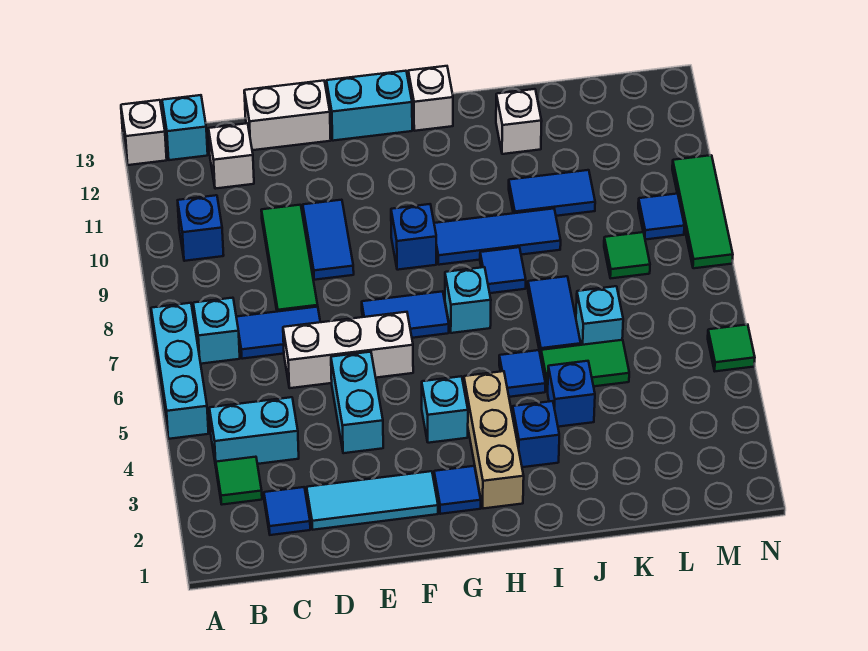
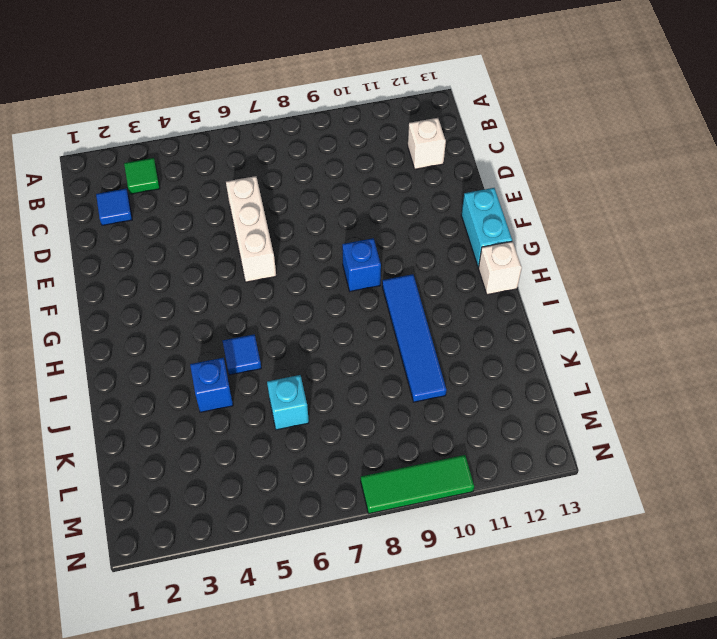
blue tile H10:K10 level 1 -> blue tile J10:K10 level 1
none -> cyan brick A5:A7 level 1
none -> white brick A13 level 1
none -> cyan brick B4:C4 level 1
none -> cyan brick B7 level 1

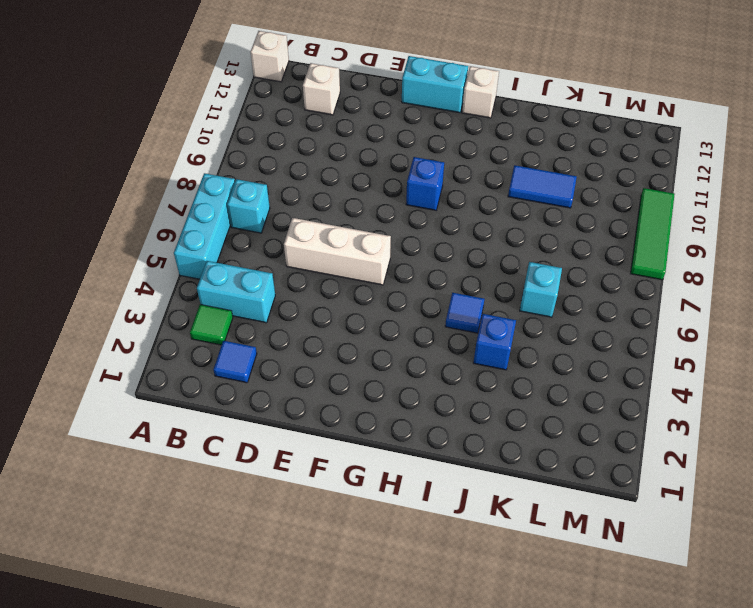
none -> blue brick B10 level 1
none -> cyan brick B13 level 1
none -> blue tile C7:D7 level 1
none -> cyan tile D2:F2 level 1

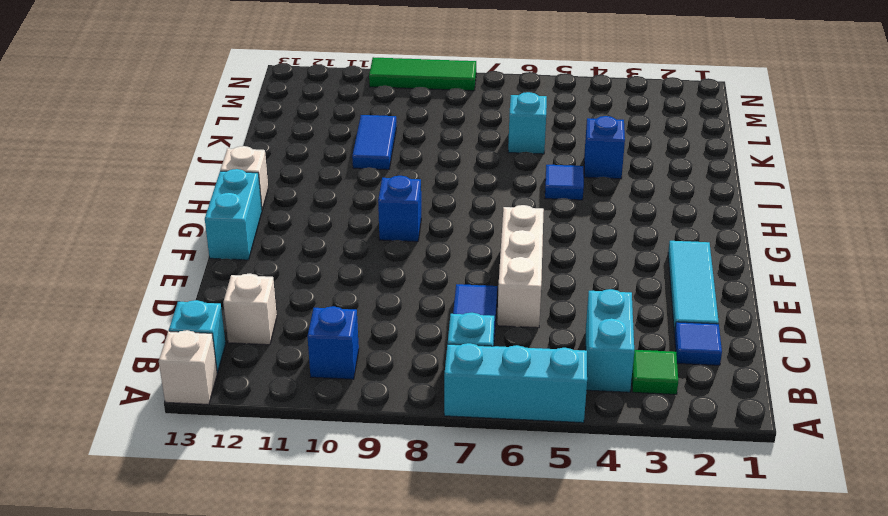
none -> green tile D8:D10 level 1
none -> white brick D13:E13 level 1
none -> cyan brick E4:E5 level 1
none -> blue tile E9:E10 level 1

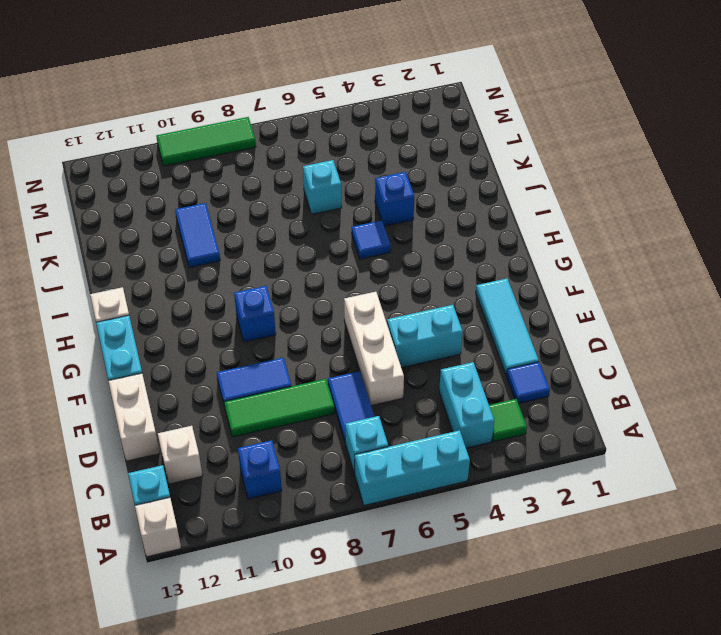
none -> blue tile F7:G7 level 1
none -> blue tile G2 level 1
none -> cyan brick G4 level 1
none -> tan brick H2:H4 level 1

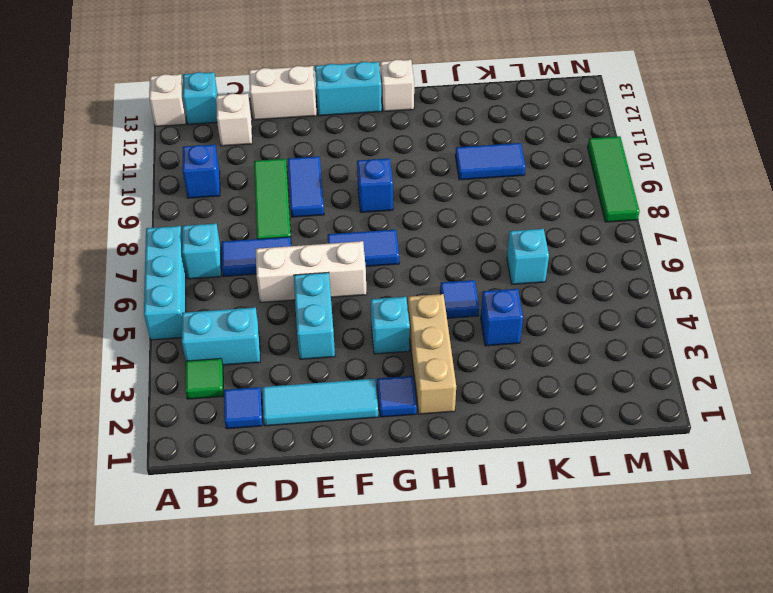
none -> cyan brick H7 level 1
none -> blue tile H9:J9 level 1
none -> blue brick I3 level 1
none -> blue tile I8 level 1

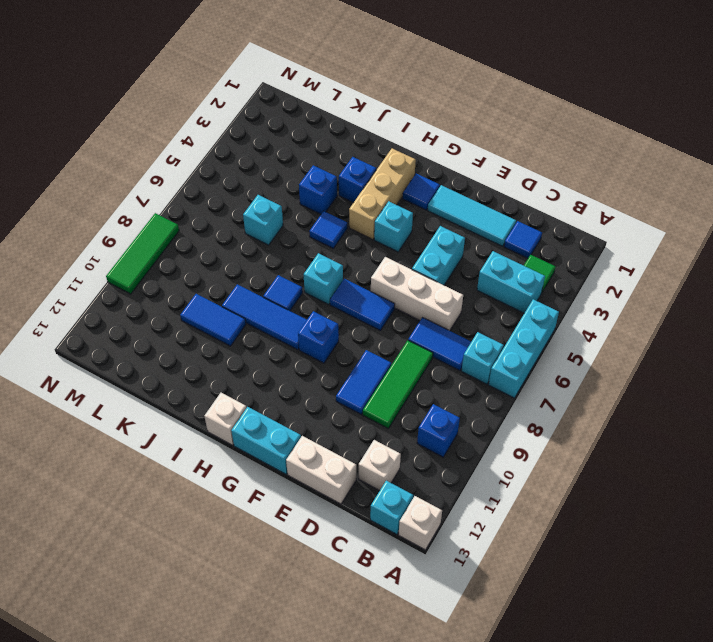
none -> green tile J5:K5 level 1
none -> blue tile J6:J7 level 1
none -> white brick J12 level 1
none -> green tile L8 level 1

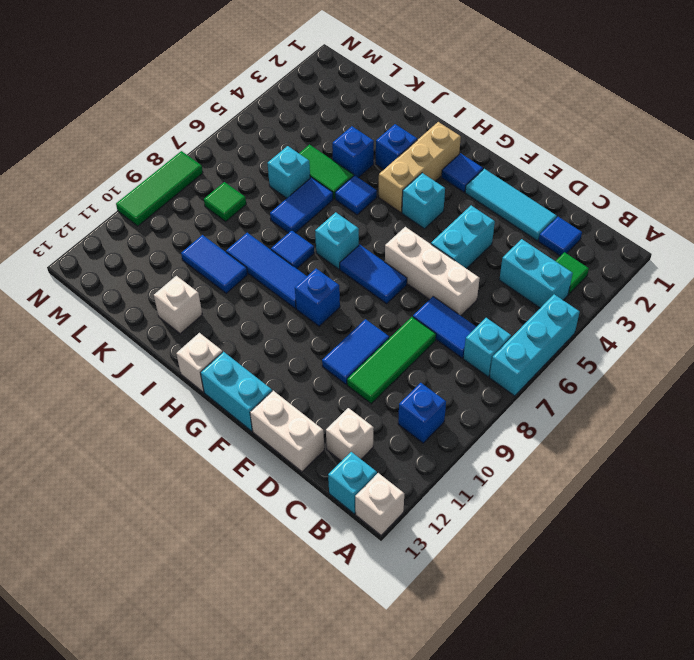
none -> blue tile M9 level 1
none -> green tile N5 level 1

